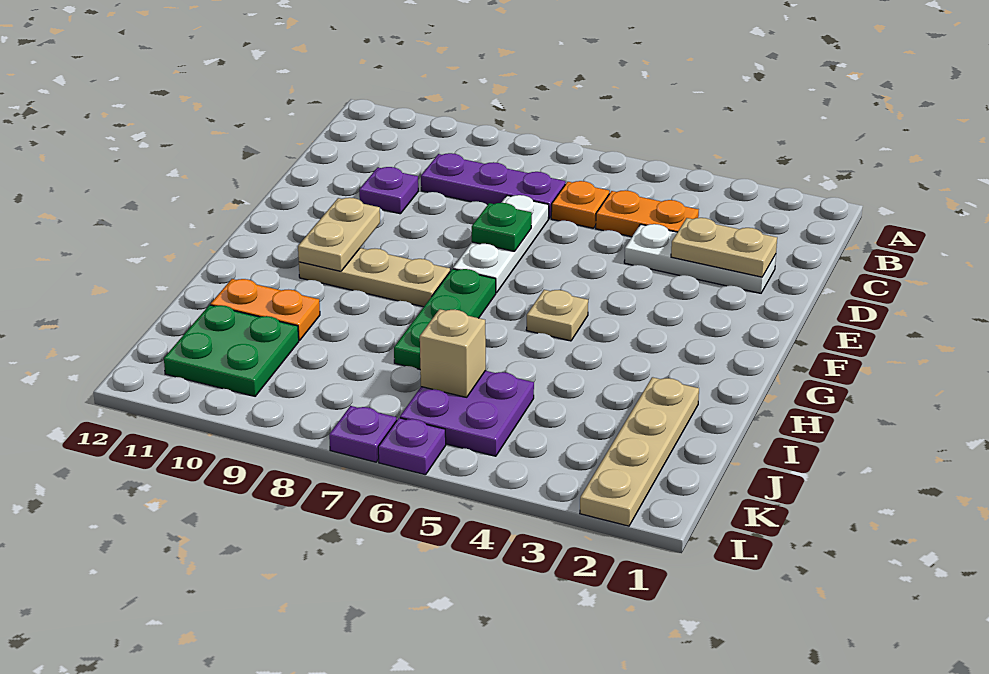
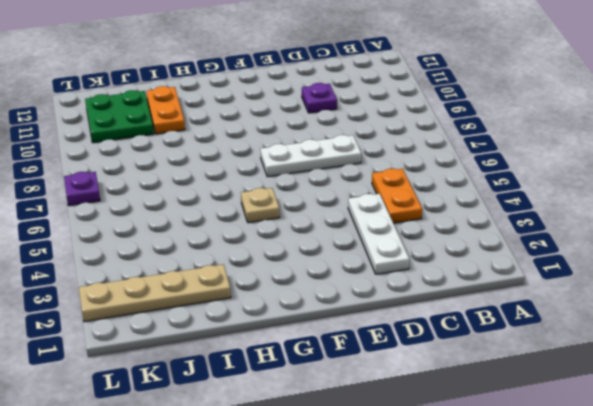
none -> orange plate C6 level 1
none -> purple plate C7:C9 level 1
none -> green plate G7:I7 level 1

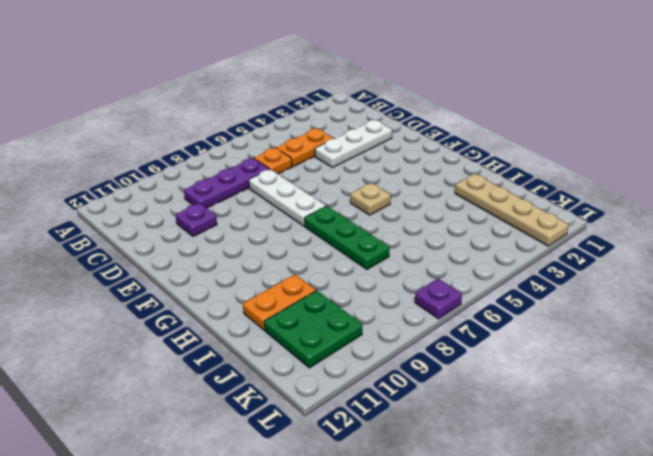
none -> tan plate G8:G10 level 1
none -> purple plate J5:K6 level 1
none -> purple plate L6 level 1

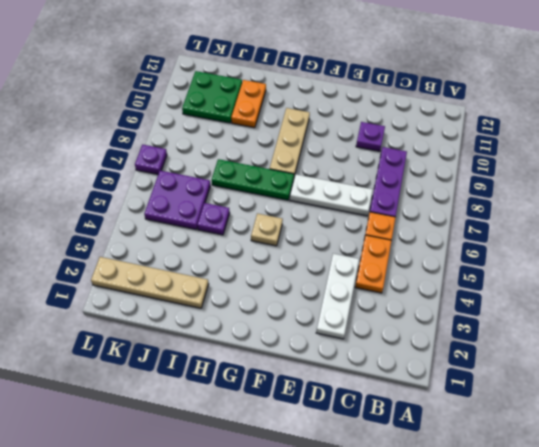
purple plate I5 level 1 -> purple plate L6 level 1
none -> tan plate D2:D3 level 2
none -> green plate E7 level 2
none -> tan plate F10:G10 level 2

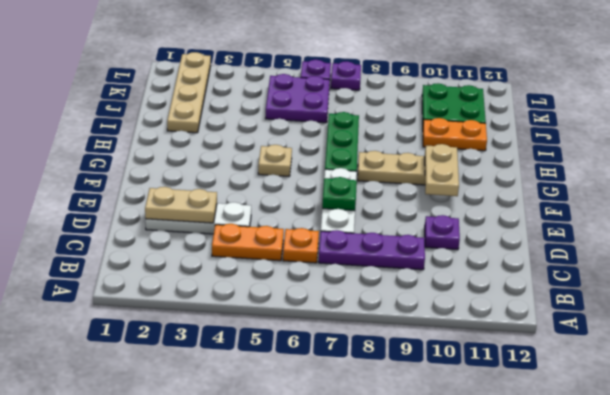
none -> tan brick J6 level 2

